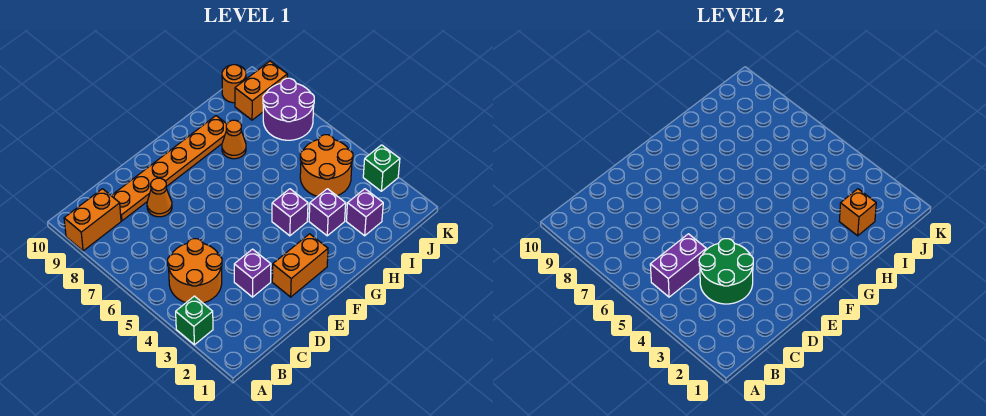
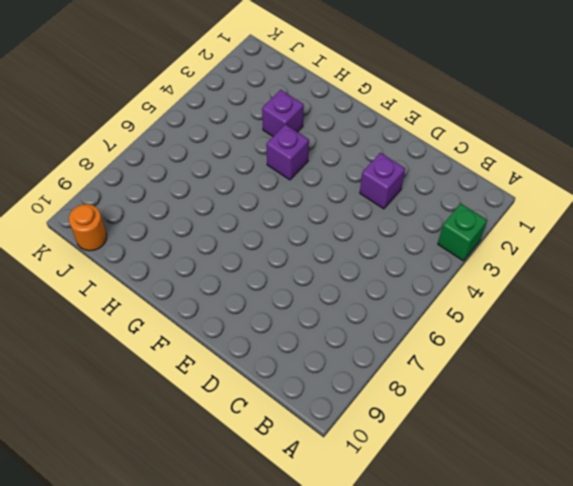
none -> orange brick A9:B9 level 1
none -> orange round brick B4:C5 level 1
none -> orange plate C9:H9 level 1

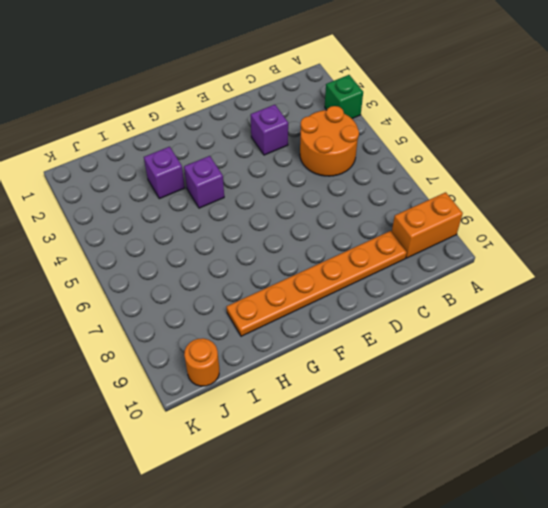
none -> orange cone D8 level 1
none -> orange brick E2:F2 level 1
none -> orange cone H8 level 1

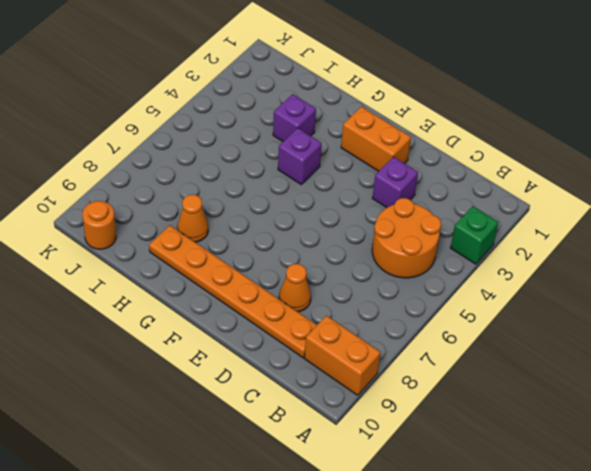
none -> purple brick I2 level 1
none -> orange round brick I4:J5 level 1
none -> purple round brick J7:K8 level 1

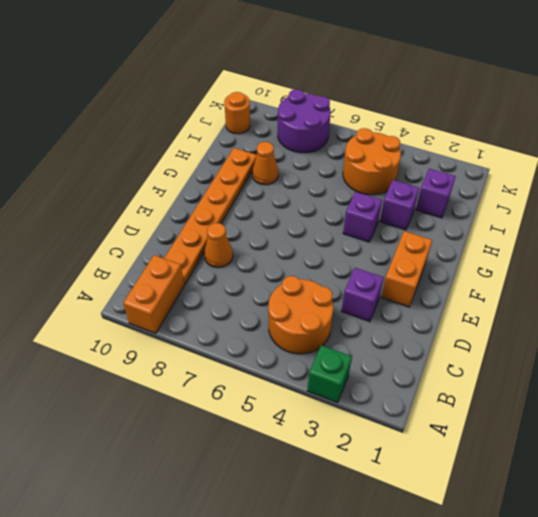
none -> orange brick J9:K9 level 1
none -> green brick K3 level 1
none -> purple brick B5:C5 level 2

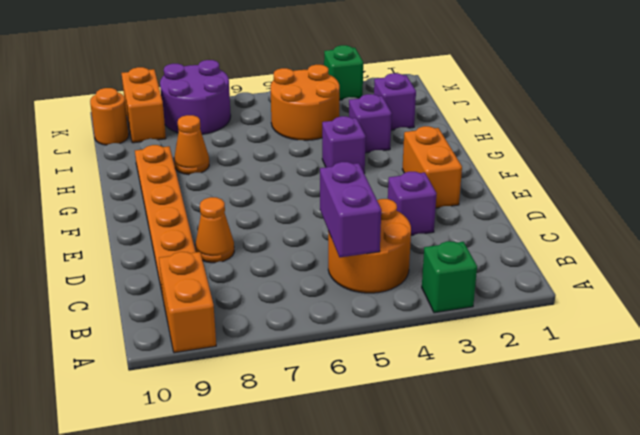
none -> green round brick C3:D4 level 2
none -> orange brick I2 level 2

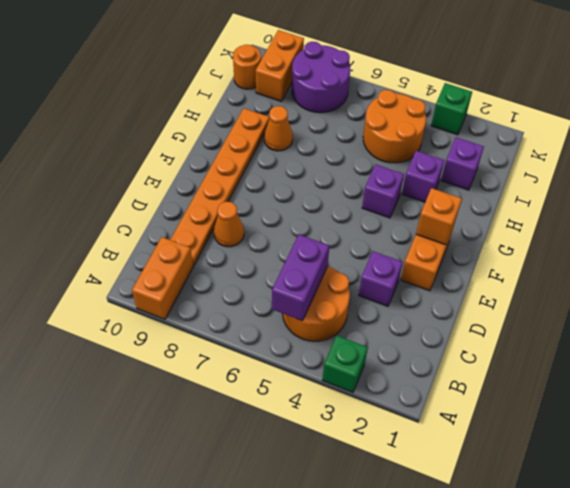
orange brick F2 level 2 -> orange brick I2 level 2
none -> green round brick C3:D4 level 2

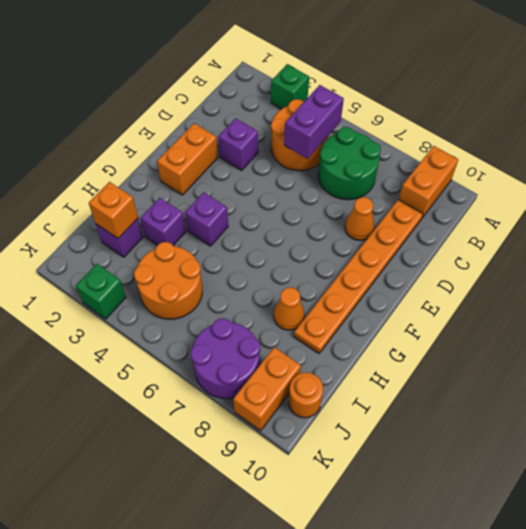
green round brick B6:C7 level 1 -> green round brick C3:D4 level 2

